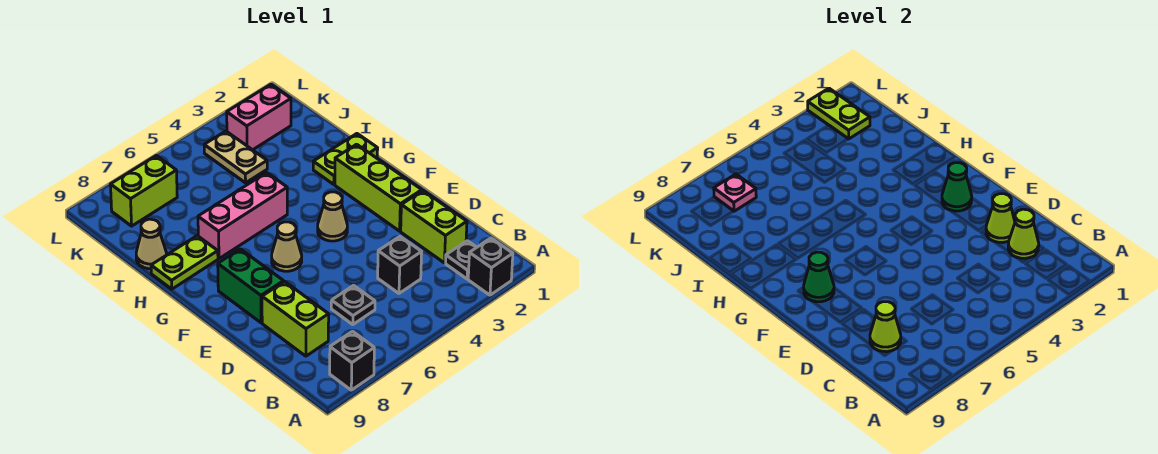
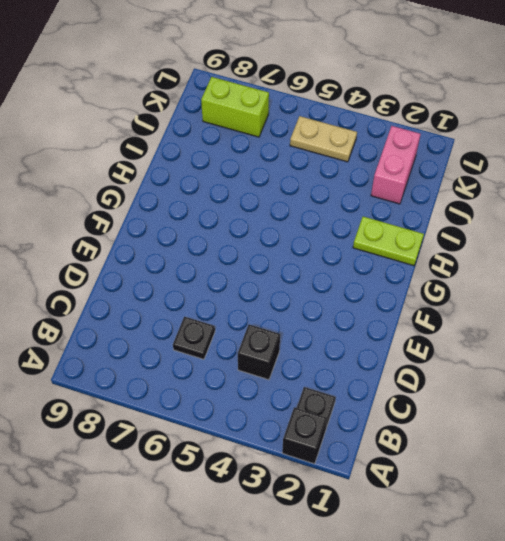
pink brick J2:K2 level 1 -> pink brick K2:K3 level 1
tan plate K4:K5 level 1 -> tan plate J4:K4 level 1
none -> black brick A8 level 1
none -> lime brick C2:D2 level 1
none -> lime brick C8:D8 level 1

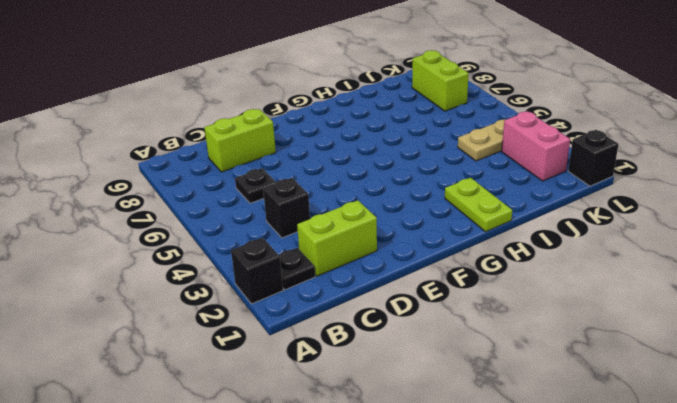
black brick L1 level 1 -> black brick A8 level 1
none -> lime brick E2:G2 level 1
none -> green brick E8:F8 level 1
none -> tan cone F4 level 1

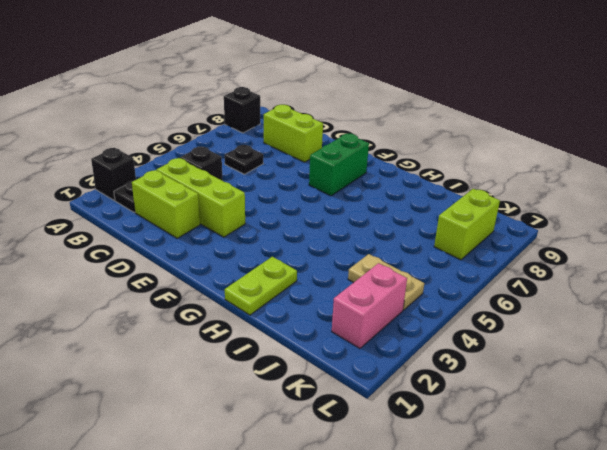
lime brick C3:E3 level 1 -> lime brick E2:G2 level 1
green brick F7:F8 level 1 -> green brick E8:F8 level 1
none -> tan cone F4 level 1
none -> tan cone F6 level 1
none -> pink brick H5:H7 level 1

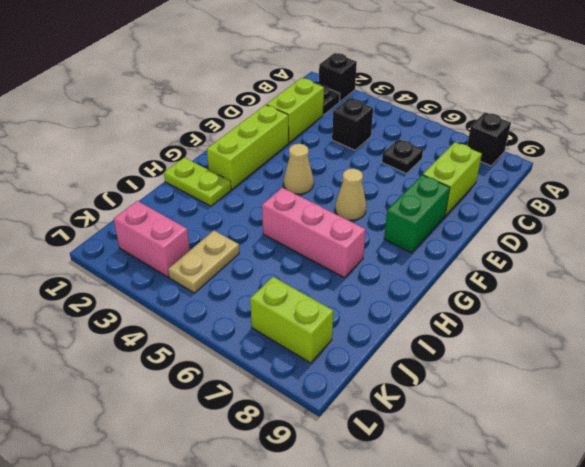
none -> lime plate H8:H9 level 1
none -> tan cone I9 level 1
none -> lime cone C2 level 2

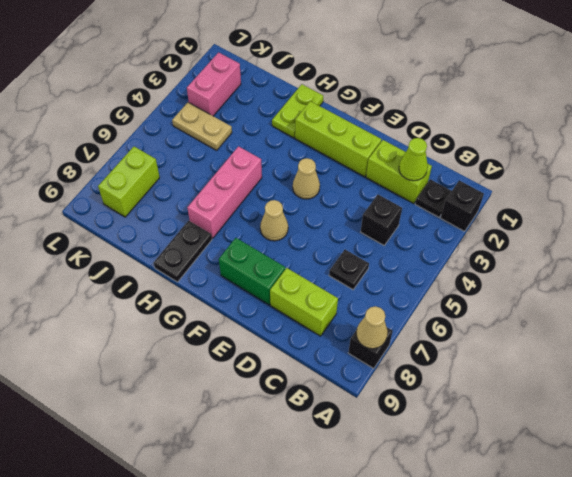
tan cone A8 level 2 -> tan cone I9 level 1
black plate H8:H9 level 1 -> lime plate H8:H9 level 1
none -> lime cone C8 level 2
none -> lime cone D2 level 2
none -> green cone F2 level 2

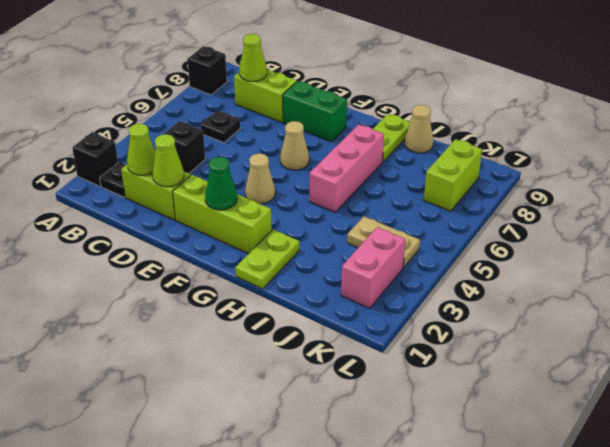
none -> green cone F8 level 2
none -> lime plate K2:L2 level 2
none -> pink plate K7 level 2

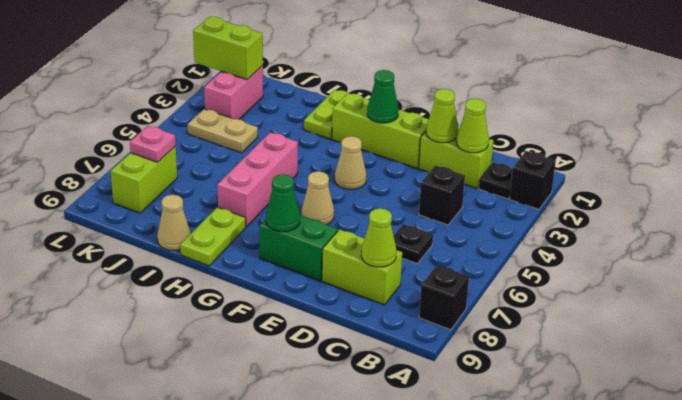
lime brick K2:L2 level 2 -> lime plate K2:L2 level 2

